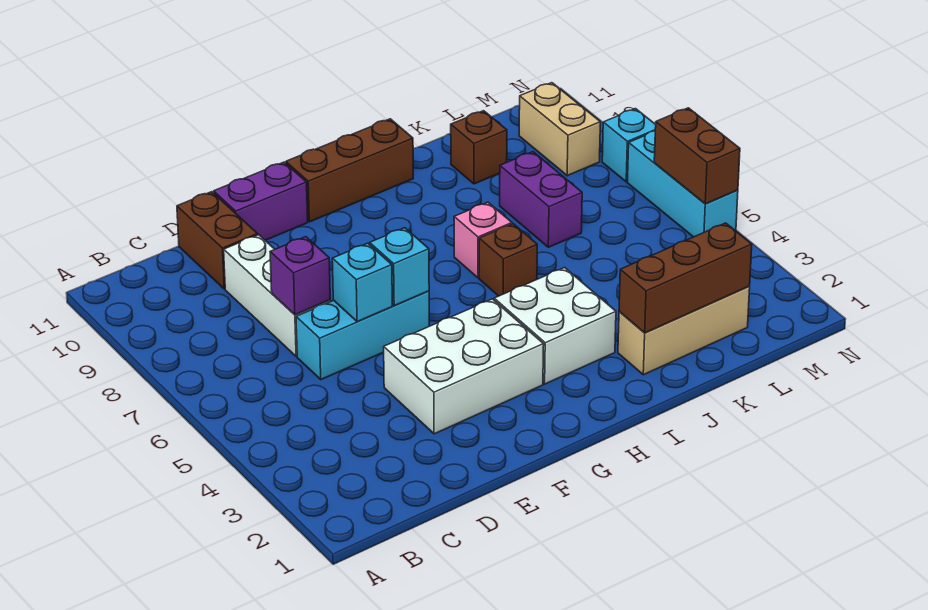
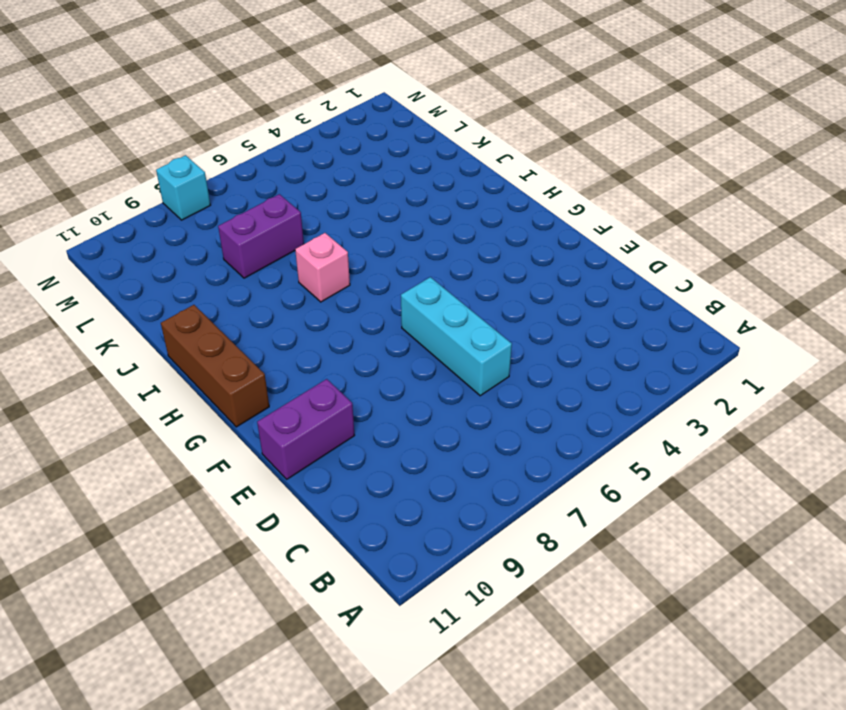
purple brick E10:E11 level 1 -> purple brick E11:F11 level 1
none -> white brick D7:D9 level 1
none -> brown brick D10:D11 level 1
none -> white brick E3:G4 level 1

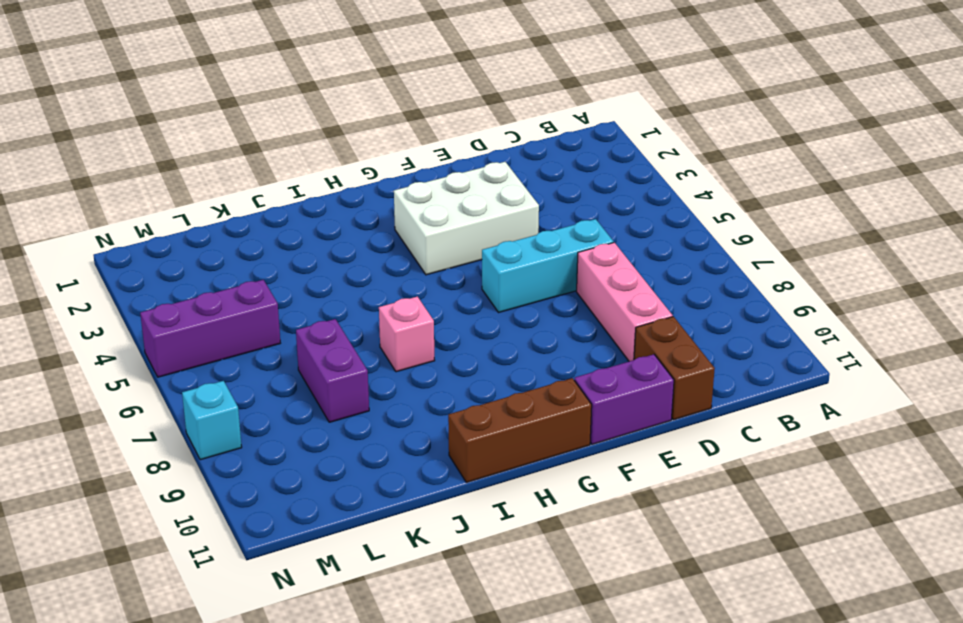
pink brick D7:D9 level 1 -> white brick D7:D9 level 1
purple brick L5:N5 level 1 -> cyan brick N5:N7 level 1
none -> white brick H3:I4 level 1
none -> brown brick I6 level 1
none -> tan brick J2:L2 level 1

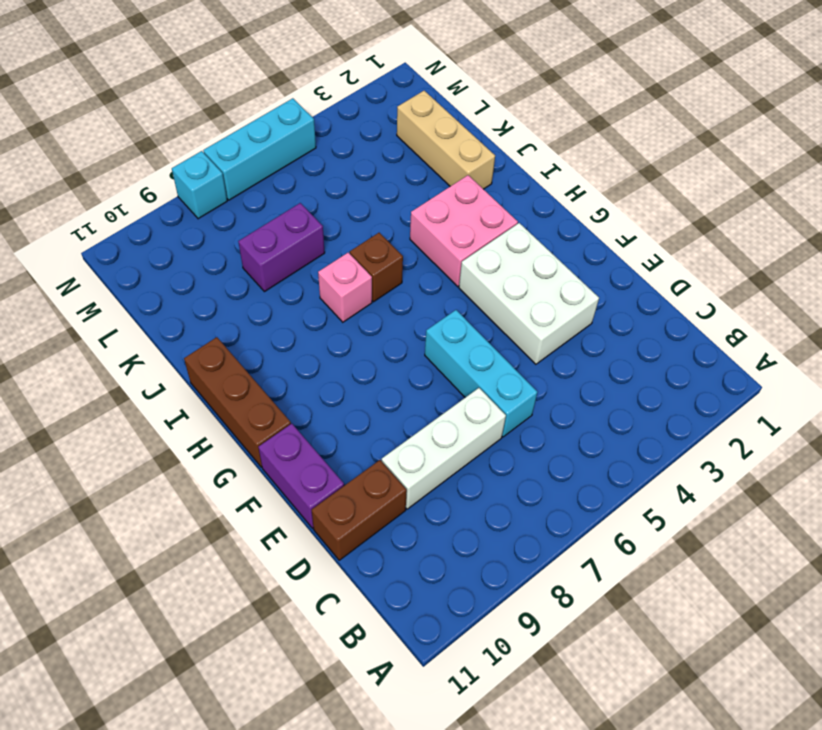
pink brick H3:I4 level 1 -> white brick H3:I4 level 1
none -> brown brick K10 level 1
none -> tan brick M9:M10 level 1
none -> purple brick D7 level 2

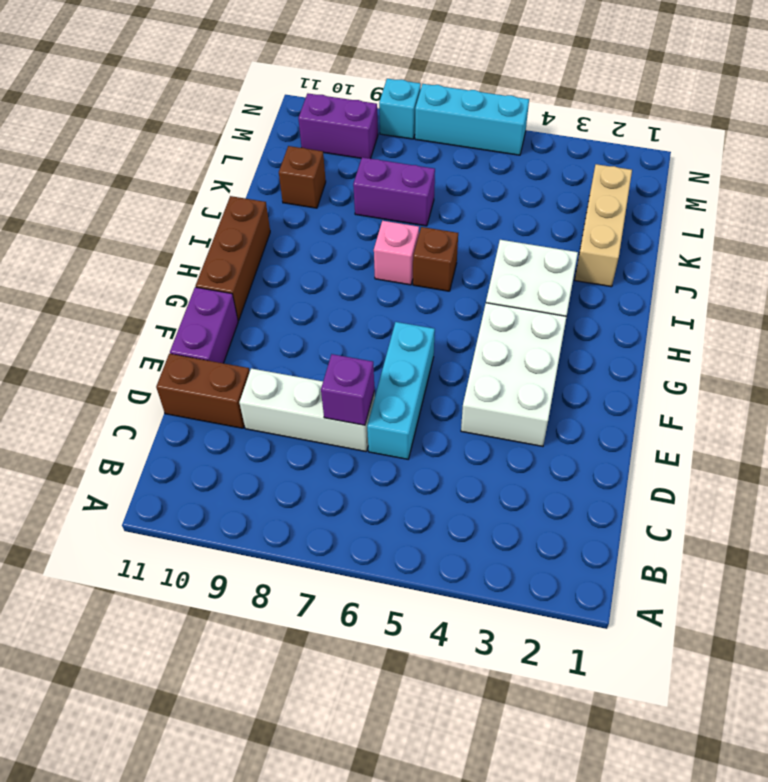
purple brick M9:M10 level 1 -> tan brick M9:M10 level 1
none -> cyan brick E6 level 2
none -> cyan brick F6 level 2
none -> brown brick J2:L2 level 2

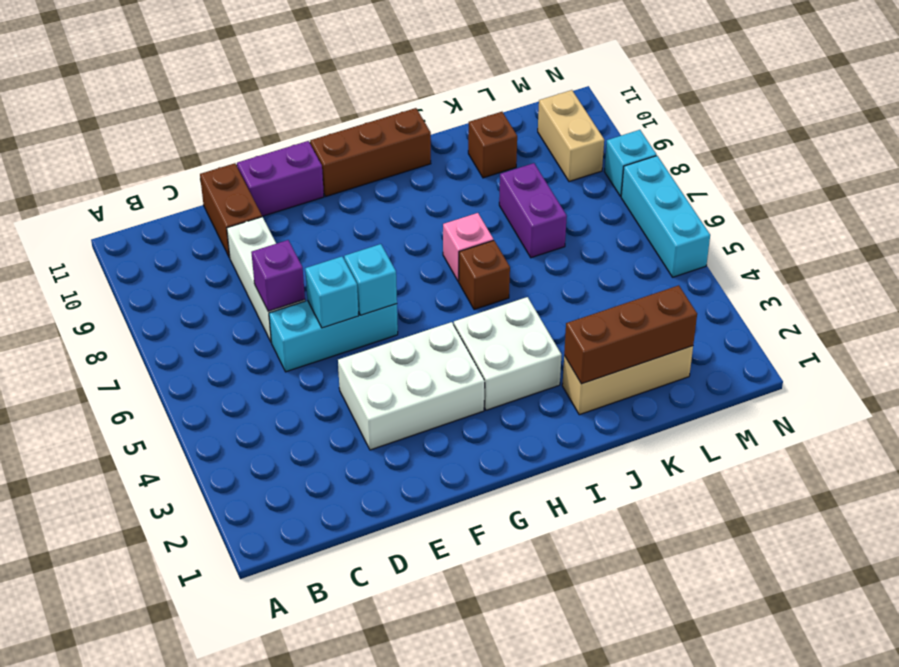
none -> brown brick N5:N6 level 2

